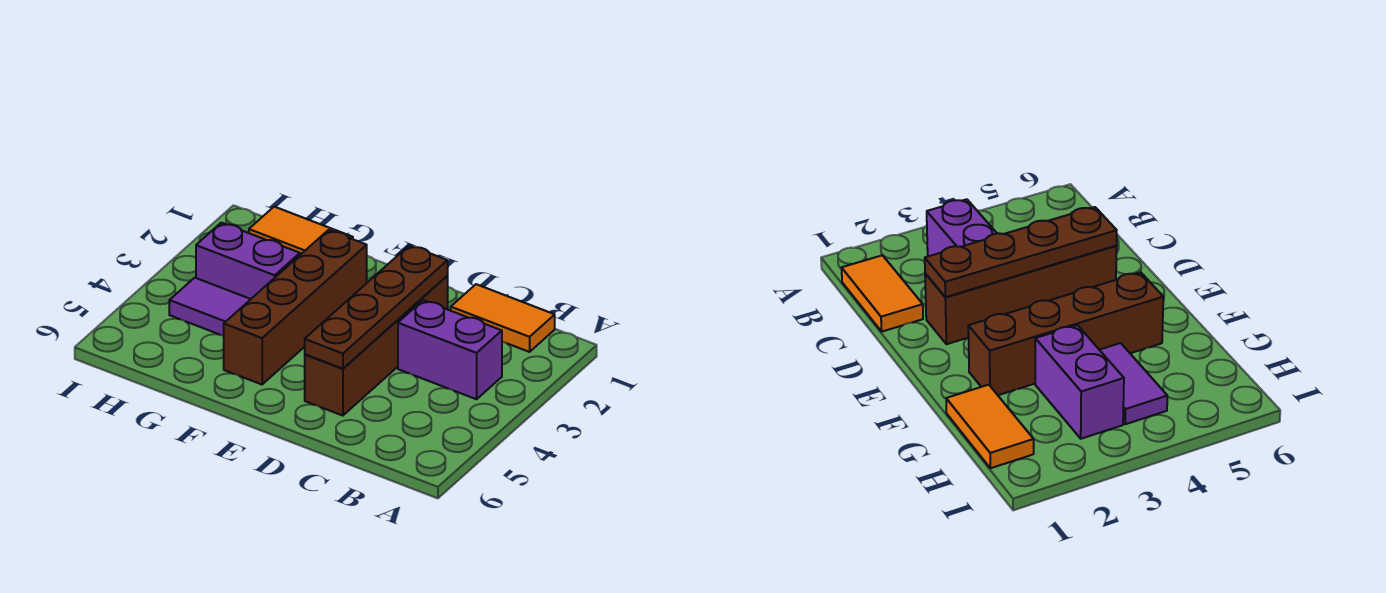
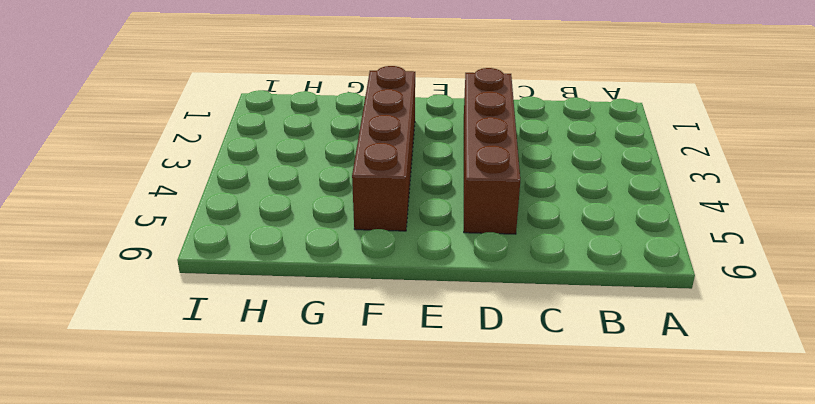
none -> orange tile B1:C1 level 1
none -> purple brick B3:C3 level 1

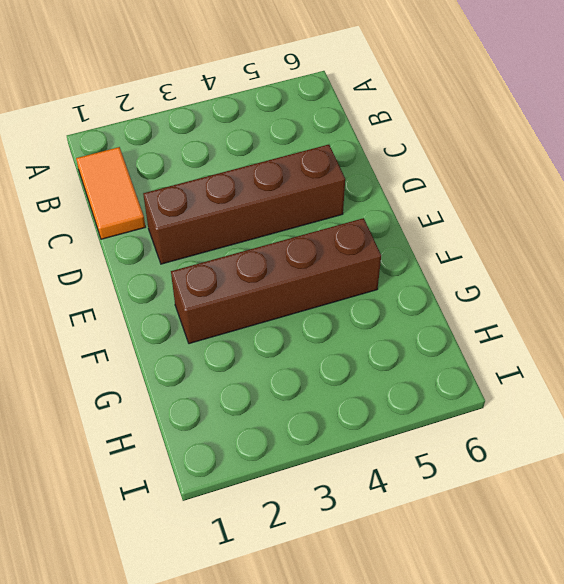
none -> purple brick B3:C3 level 1
none -> orange tile G1:H1 level 1

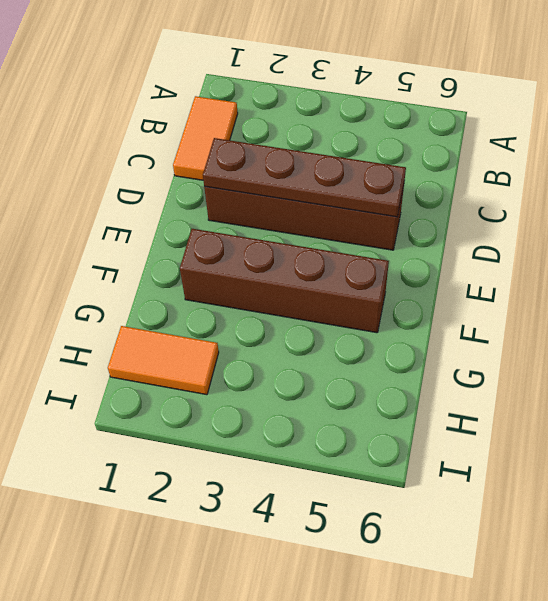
orange tile H1:H2 level 1 -> orange tile G1:H1 level 1
none -> purple brick B3:C3 level 1
none -> purple brick G3:H3 level 1

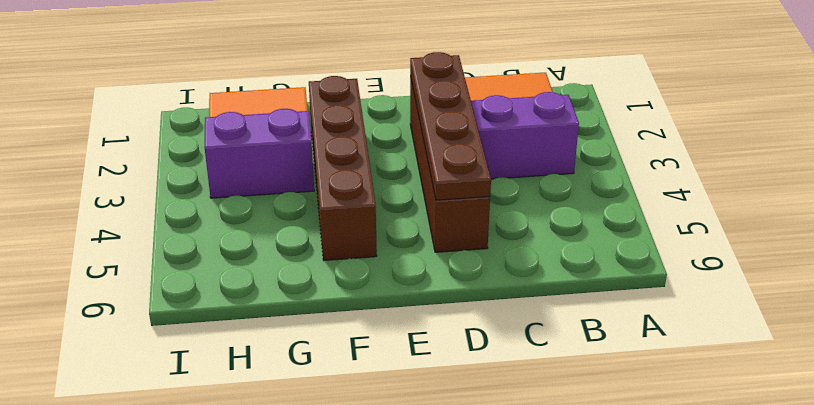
none -> purple tile G4:H4 level 1

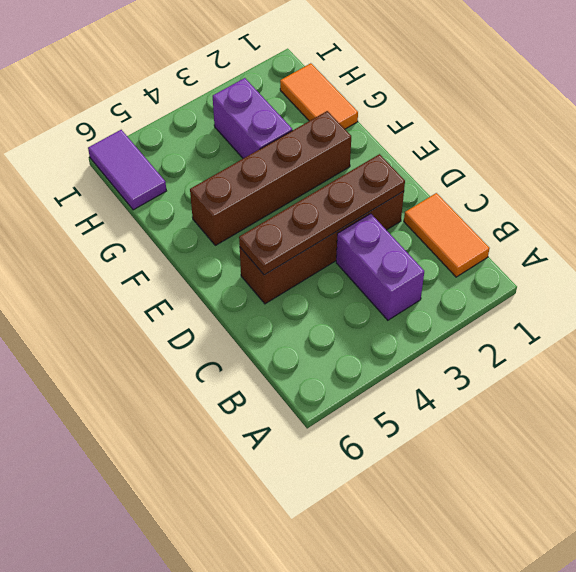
purple tile H6:I6 level 1 -> purple tile G4:H4 level 1

